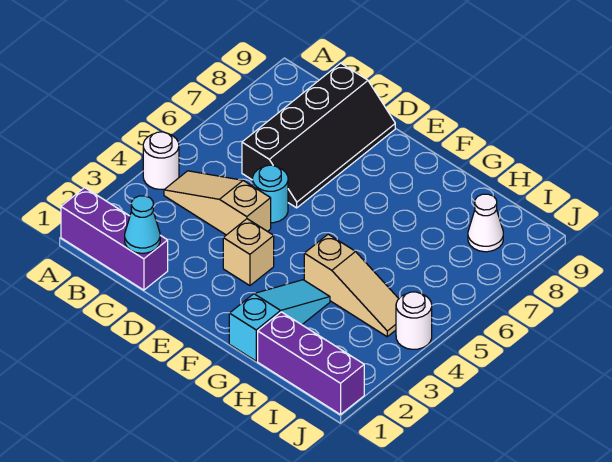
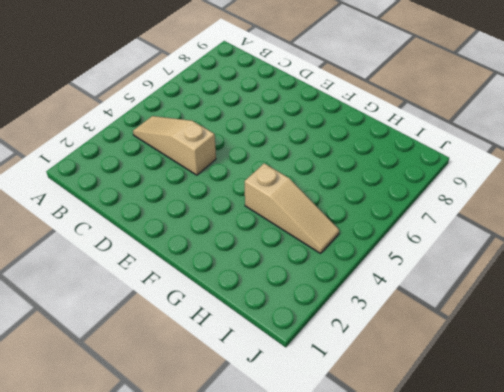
none -> purple brick A1:C1 level 1
none -> white round brick A4 level 1
none -> black slope C6:D9 level 1 top C

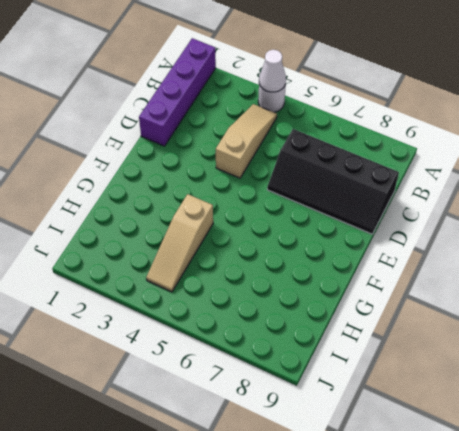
purple brick A1:D1 level 1 -> purple brick A1:C1 level 1
white cone A4 level 2 -> white cone I8 level 1
none -> cyan round brick D5 level 1
none -> tan brick E3 level 1
none -> cyan slope G1:G3 level 1 top 1

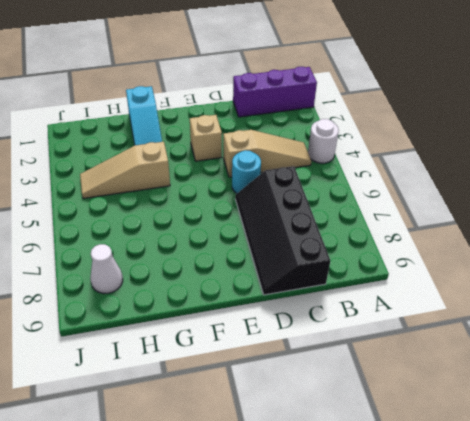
none -> purple brick H1:J1 level 1
none -> white round brick J4 level 1
none -> cyan cone C1 level 2

